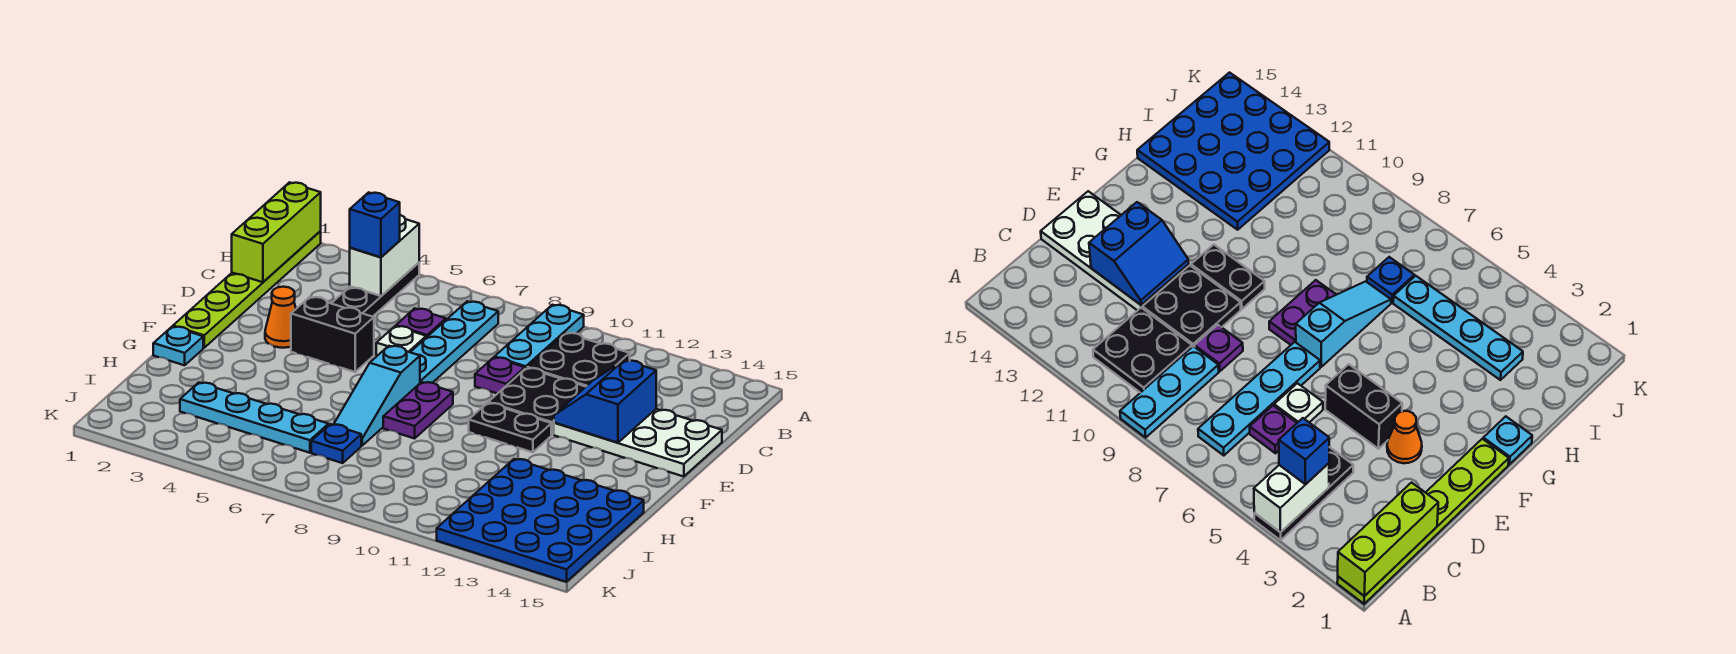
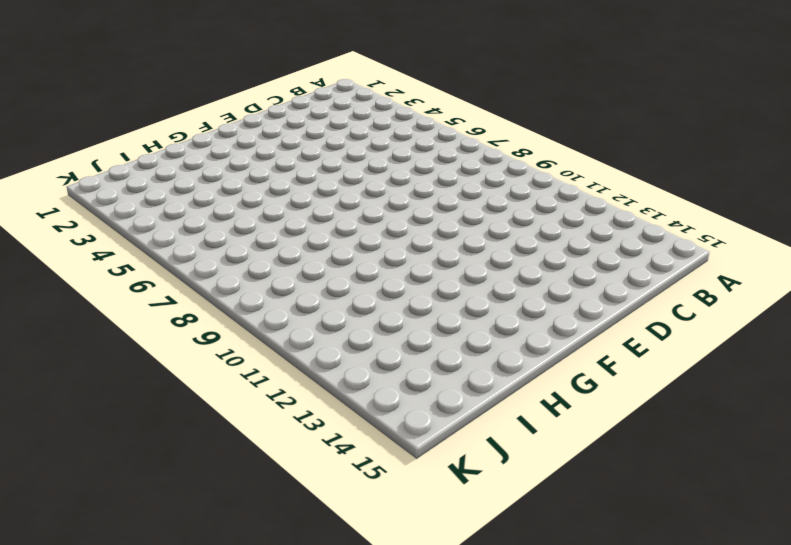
none -> lime plate A1:F1 level 1
none -> black plate A4:C4 level 1
none -> cyan plate A9:C9 level 1

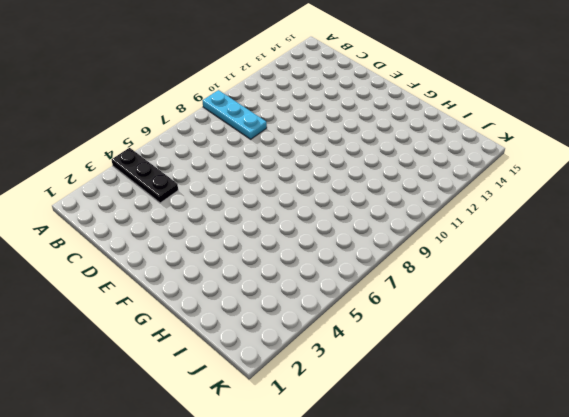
none -> lime plate A1:F1 level 1
none -> cyan plate B7:E7 level 1
none -> black plate B10:C11 level 1

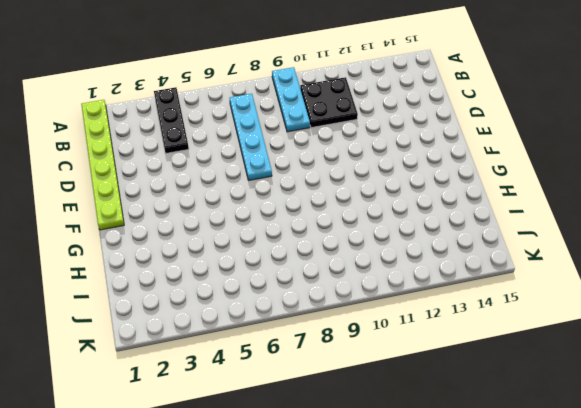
none -> purple plate C6 level 1
none -> white plate D6 level 1
none -> purple plate D9 level 1

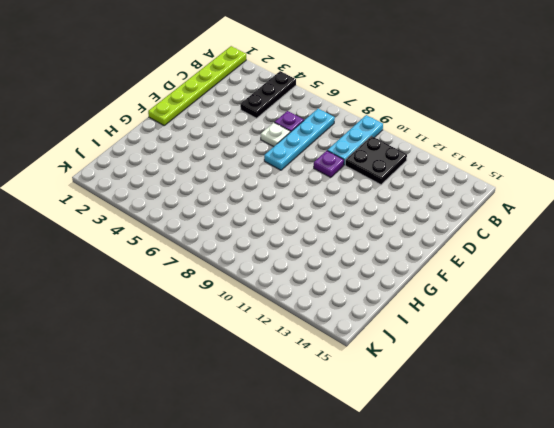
none -> black plate D10:E11 level 1
none -> white plate D12:E15 level 1
none -> orange cone E3 level 1

